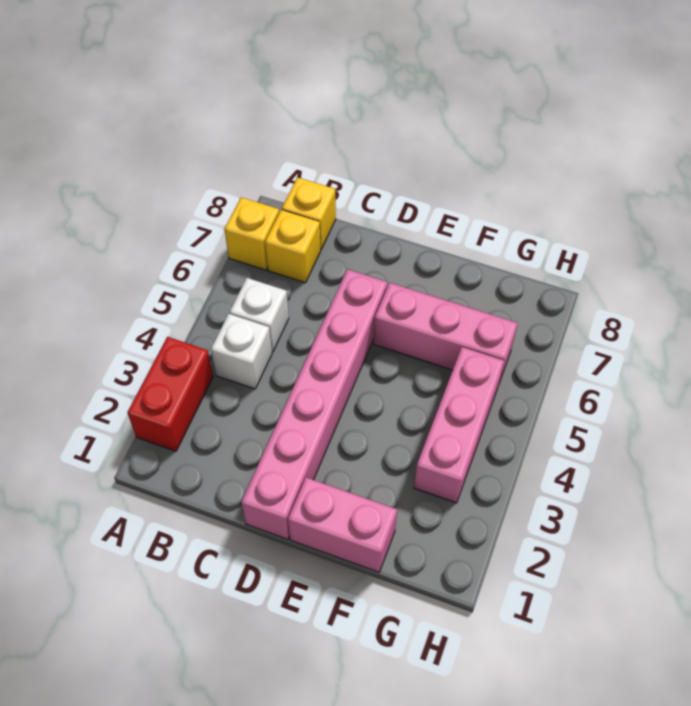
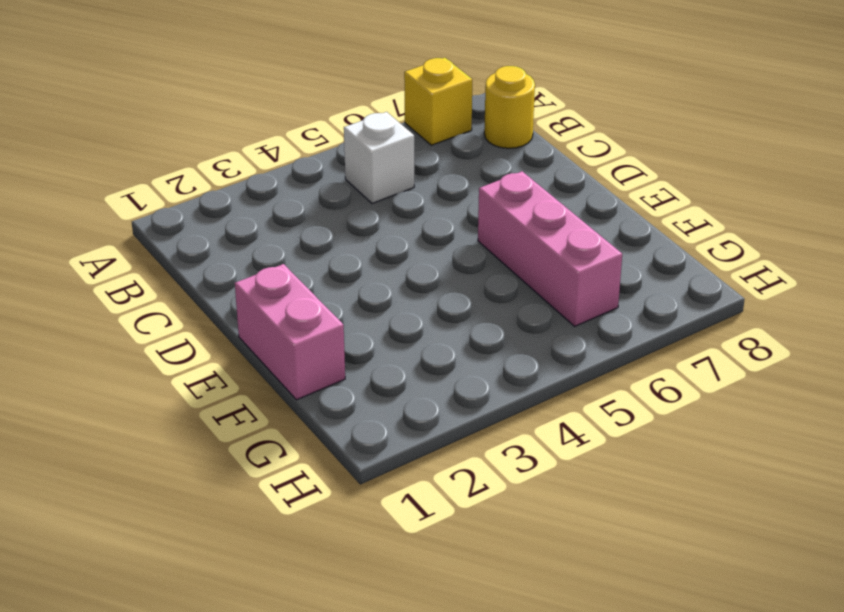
yellow round brick B8 level 1 -> yellow brick B8 level 1
none -> red brick A2:A3 level 1
none -> white brick B4 level 1

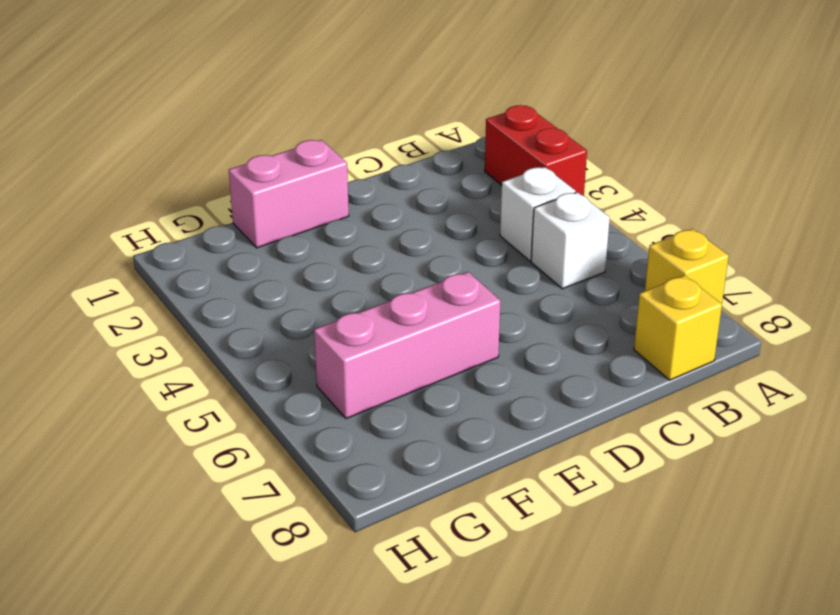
none -> yellow brick B7 level 1
none -> pink brick D1:D6 level 1

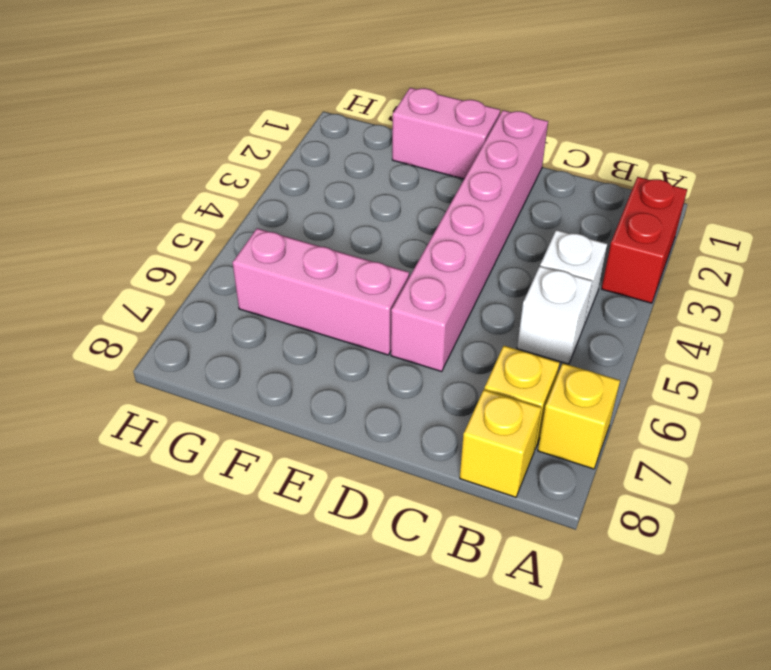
none -> pink brick G3:G5 level 1

